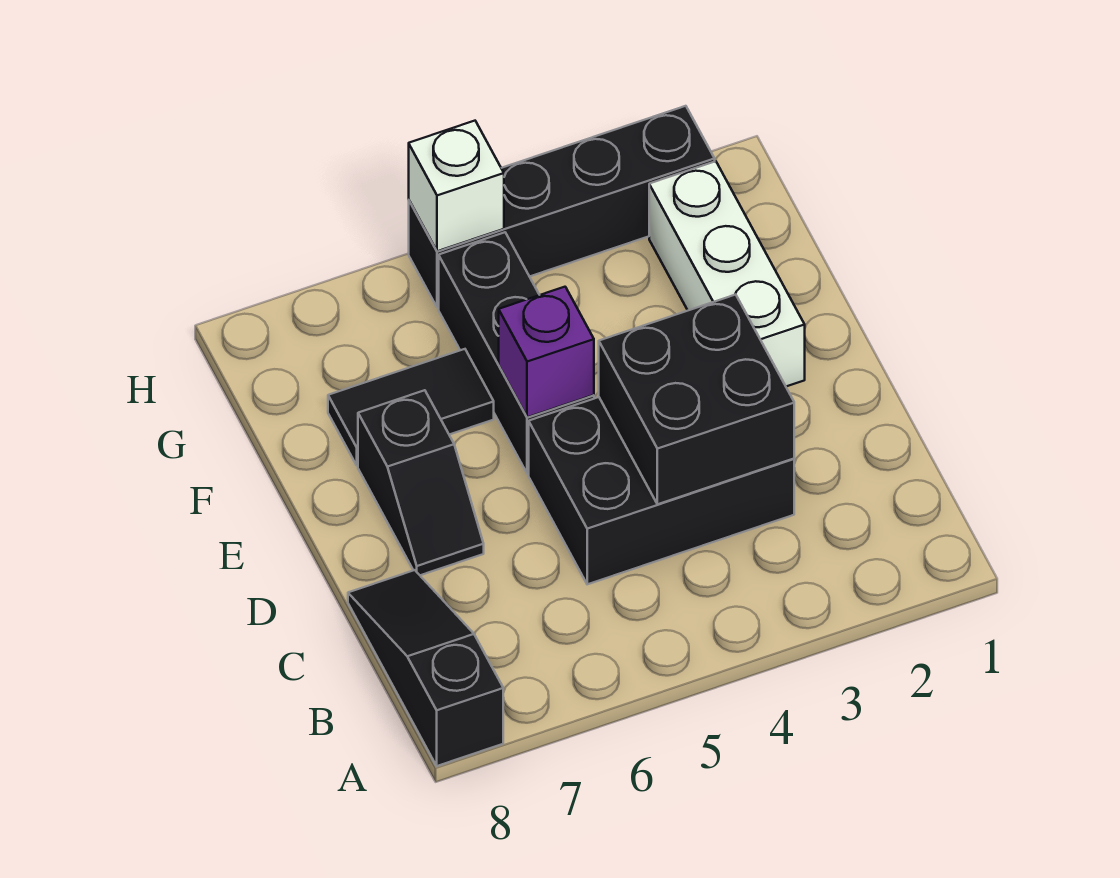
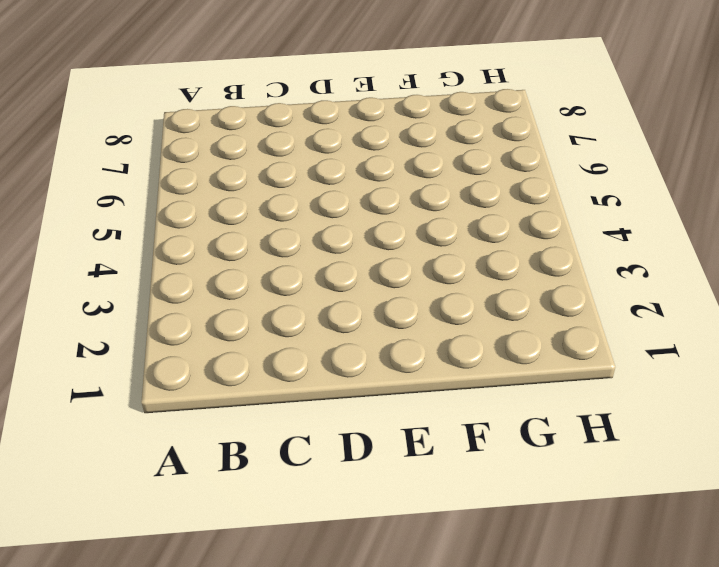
none -> black slope A8:C8 level 1 top A
none -> black brick C3:D5 level 1

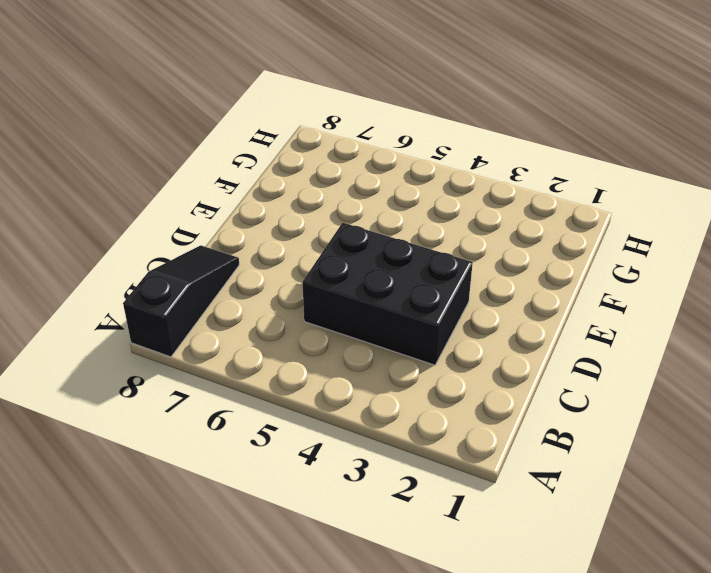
none -> black slope D7:E7 level 1 top E
none -> white brick E2:G2 level 1

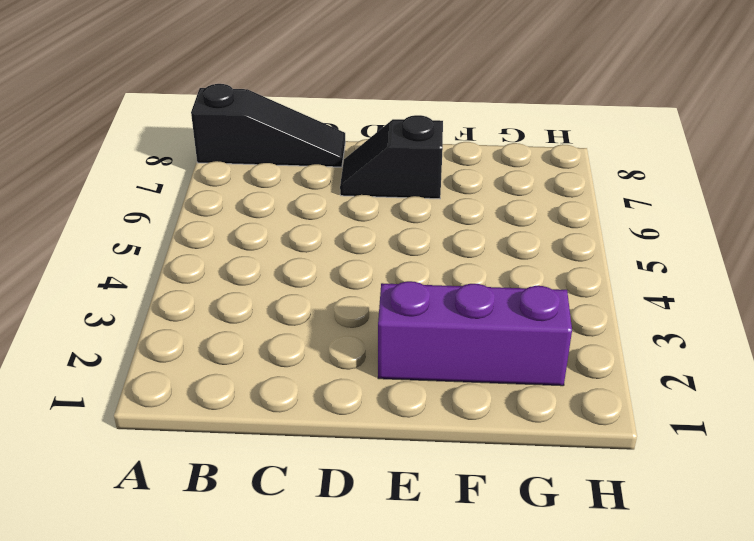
purple brick E2:G2 level 1 -> white brick E2:G2 level 1
none -> black brick C3:D5 level 1
none -> black brick E5:G5 level 1

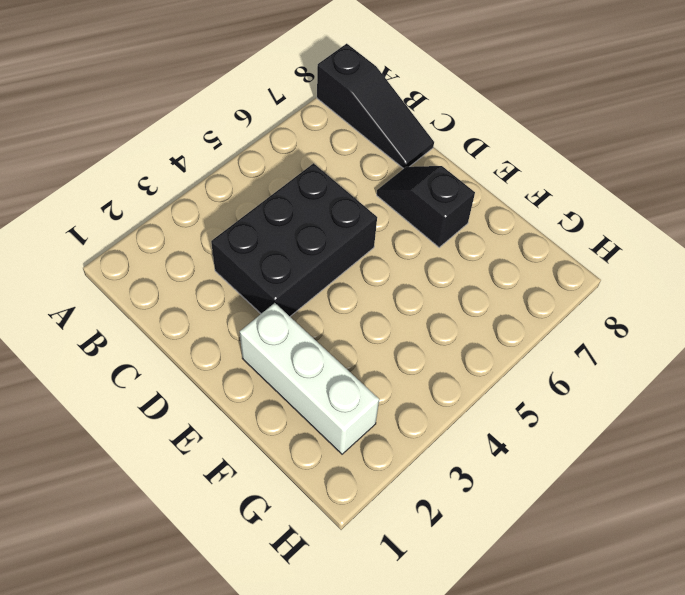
none -> black brick E5:G5 level 1
none -> black tile F6:F7 level 1

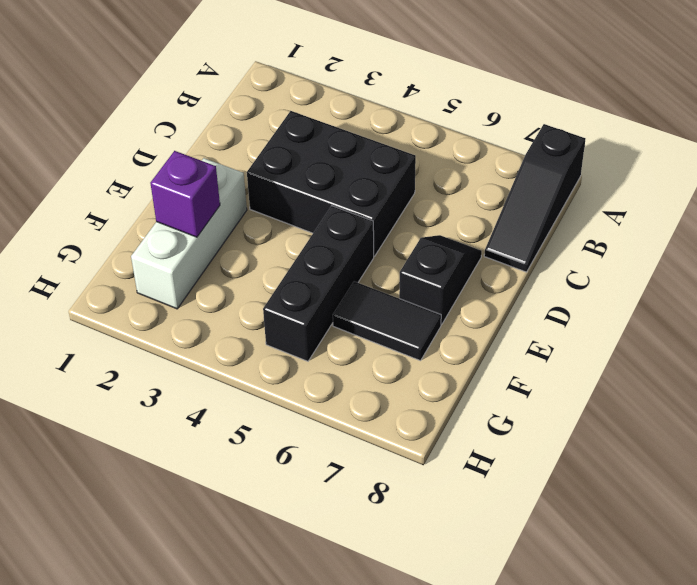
purple brick F2 level 2 -> purple brick E5 level 2
none -> black brick H2:H5 level 1
none -> black brick C3:D4 level 2

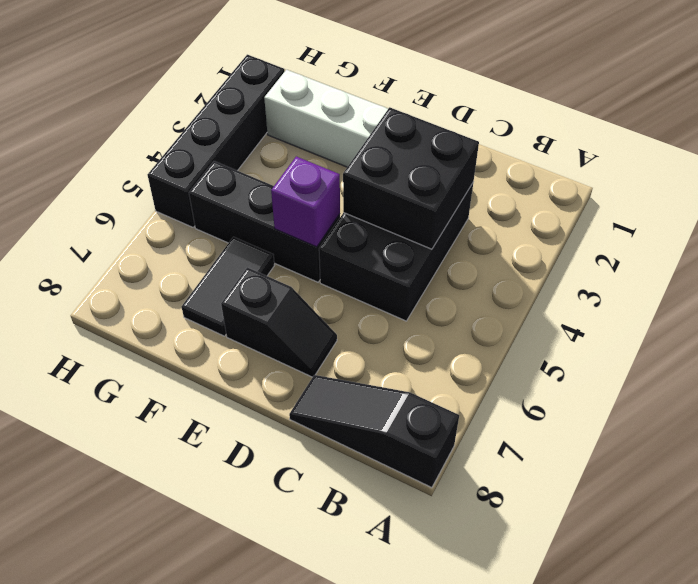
none -> white brick H5 level 2

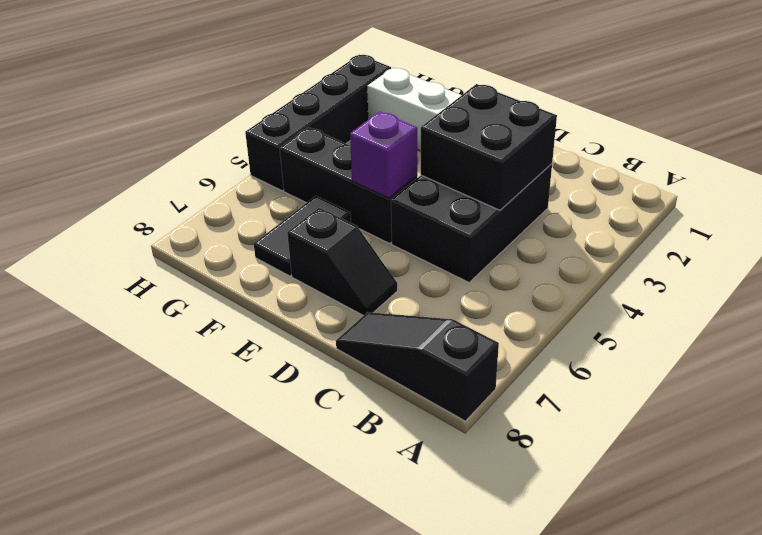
none -> white brick H5 level 2

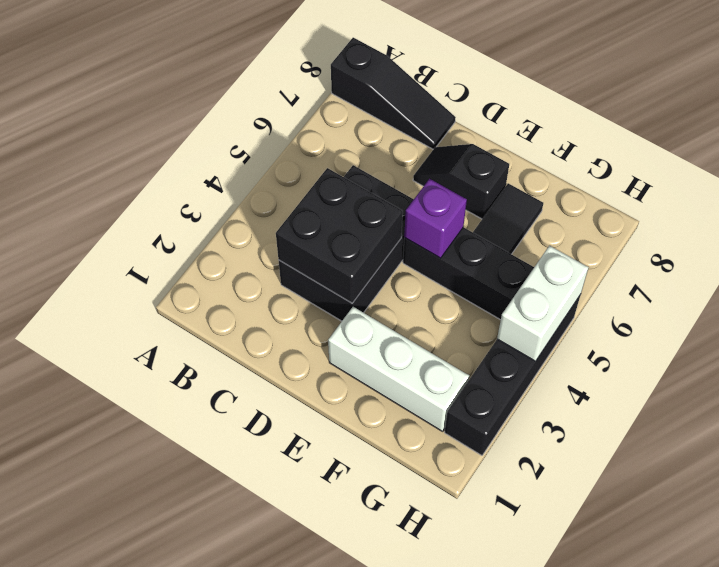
white brick H4:H5 level 2 -> white brick H5 level 2

